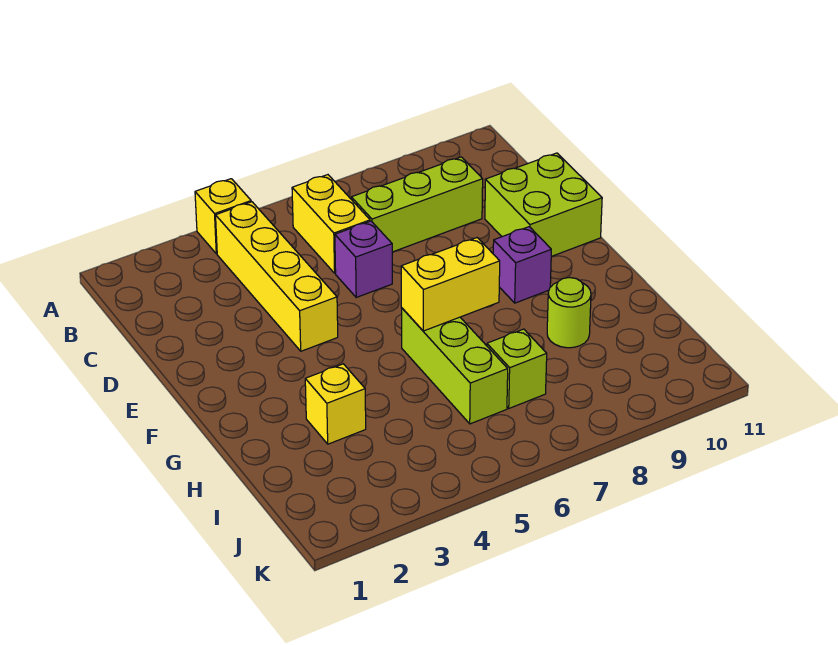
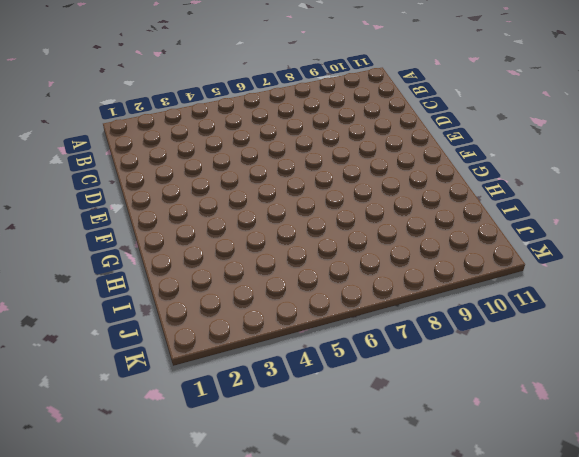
none -> yellow brick A4 level 1
none -> yellow brick B4:E4 level 1
none -> yellow brick B6:C6 level 1

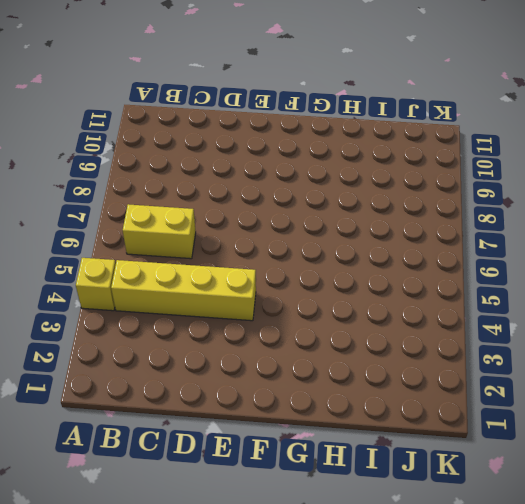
none -> lime brick C7:C9 level 1
none -> purple brick D6 level 1
none -> lime brick D10:E11 level 1

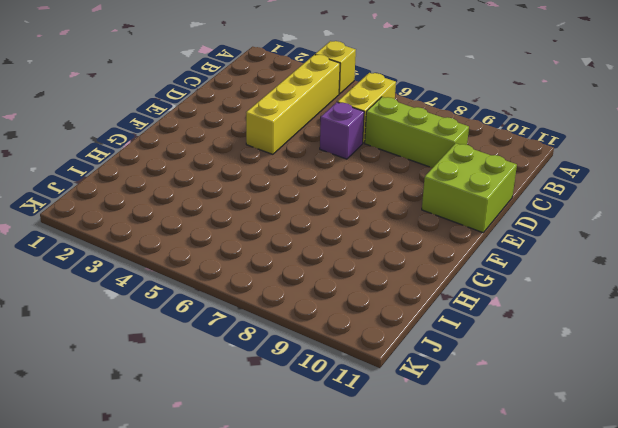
none -> purple brick F9 level 1
none -> lime brick G6:I6 level 1
none -> yellow brick H3 level 1

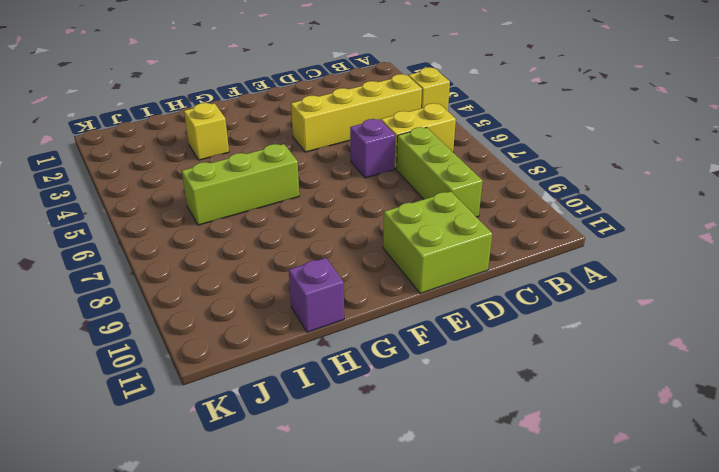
purple brick H11 level 1 -> purple brick F9 level 1
none -> lime round brick H9 level 1
none -> lime brick I7 level 1
none -> yellow brick G6:G7 level 2

